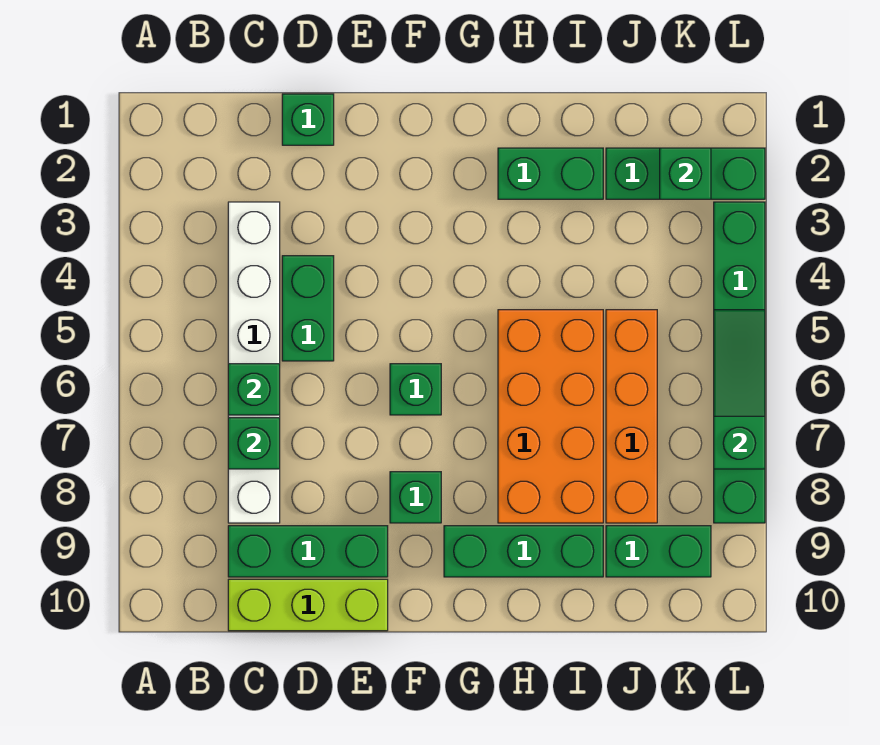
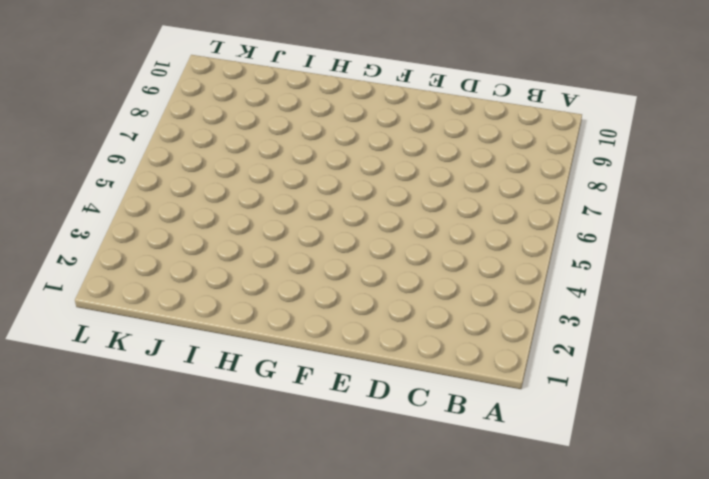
none -> white brick C3:C8 level 1
none -> green brick C9:E9 level 1
none -> lime brick C10:E10 level 1

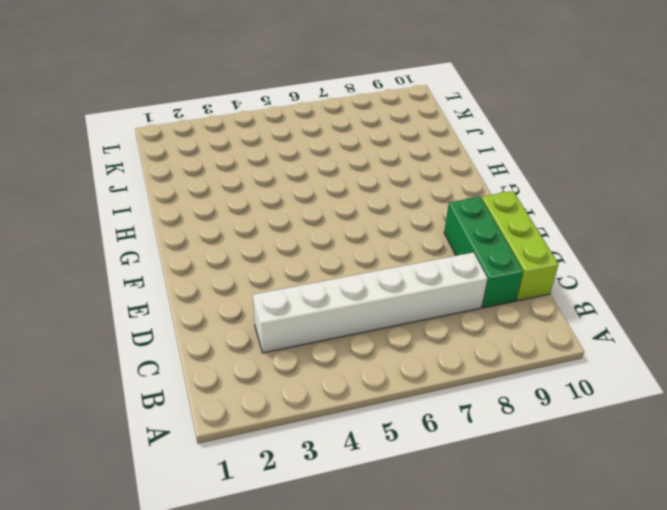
none -> green brick D1 level 1
none -> green brick D4:D5 level 1
none -> green brick F6 level 1

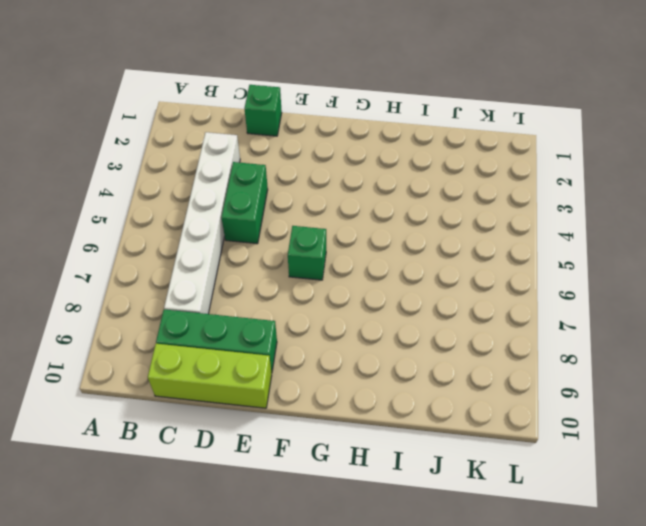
none -> green brick F8 level 1
none -> green brick G9:I9 level 1
none -> green brick H2:I2 level 1

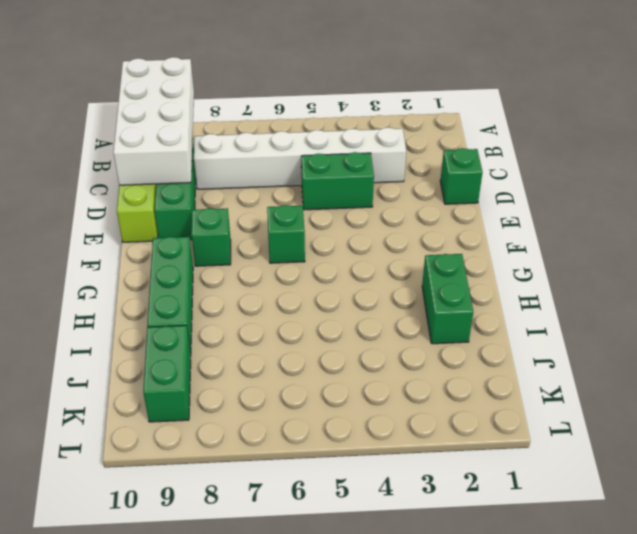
white brick A9:D10 level 2 -> none
none -> orange brick H5:I8 level 1
none -> green brick J2:L2 level 1
none -> orange brick J5:J8 level 1

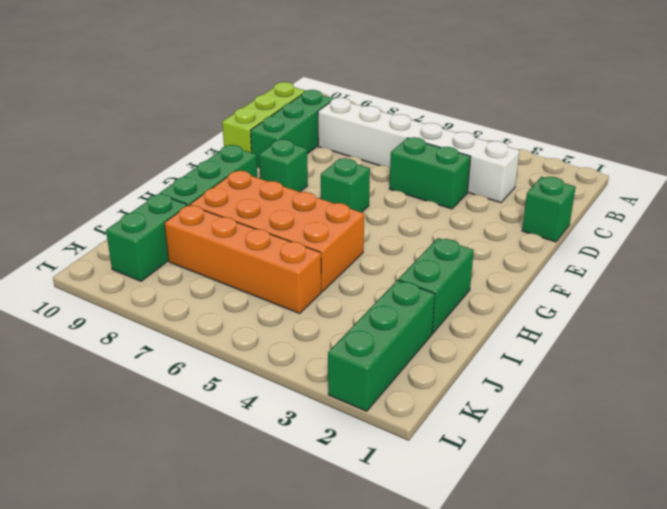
none -> green brick L3:L8 level 1
none -> green brick C6 level 2
none -> green brick C7 level 2

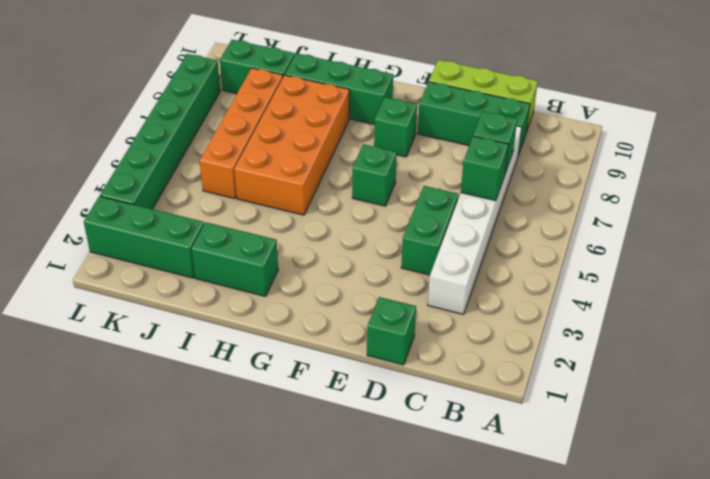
none -> green brick K2 level 2
none -> green slope L5:L7 level 2 top 7

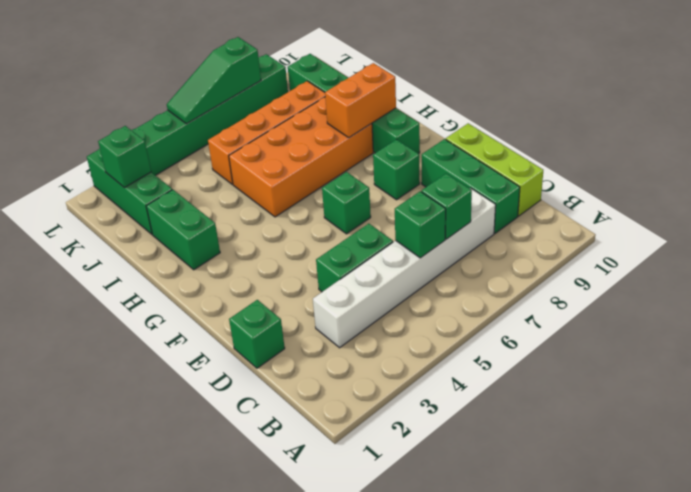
orange brick H8:H9 level 2 -> none

